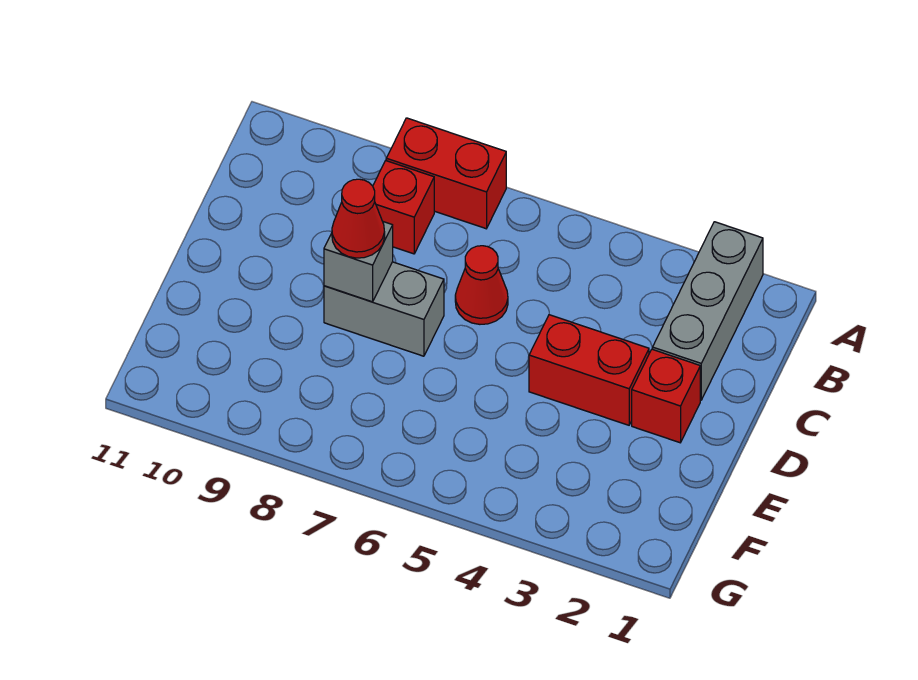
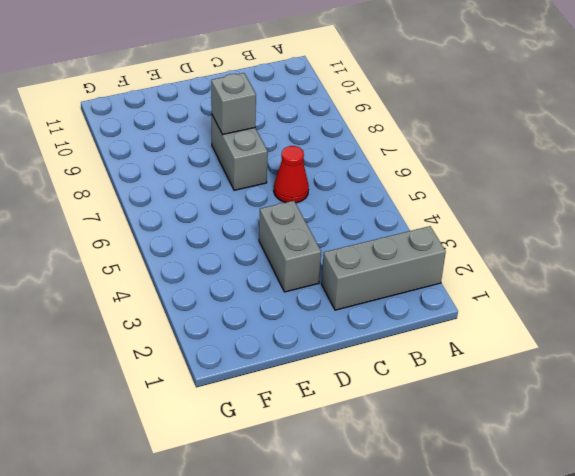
grey brick D3:D4 level 1 -> red brick D3:D4 level 1
none -> red brick A7:A8 level 1
none -> red brick B8 level 1

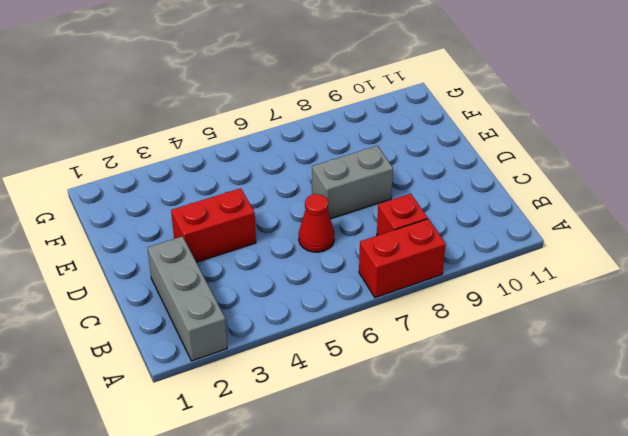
none -> red brick D2 level 1
none -> grey brick D8 level 2

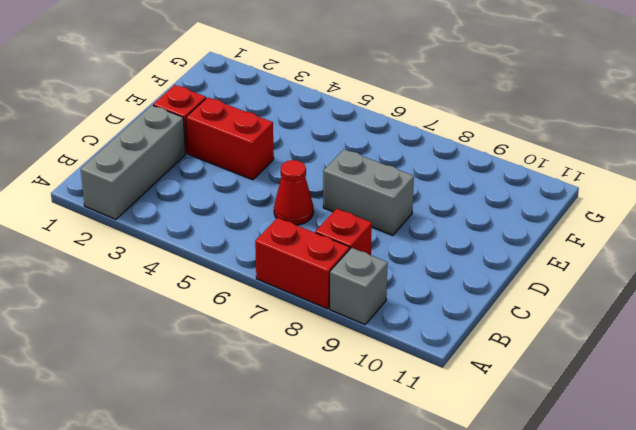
grey brick A9 level 1 -> grey brick D8 level 2
none -> red cone D8 level 3

